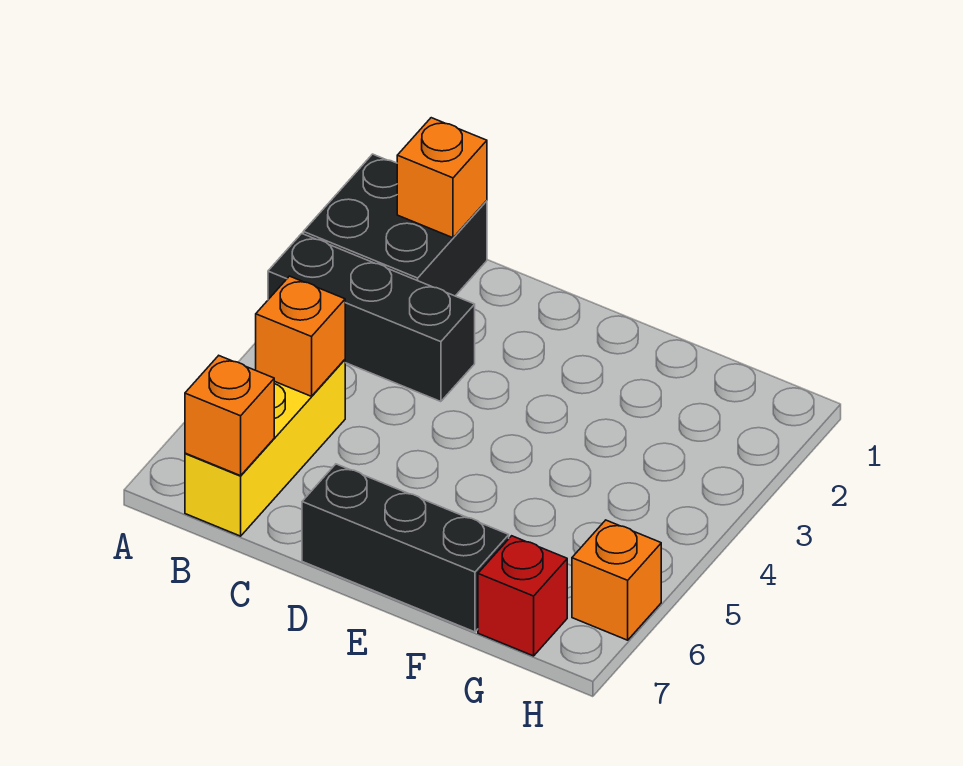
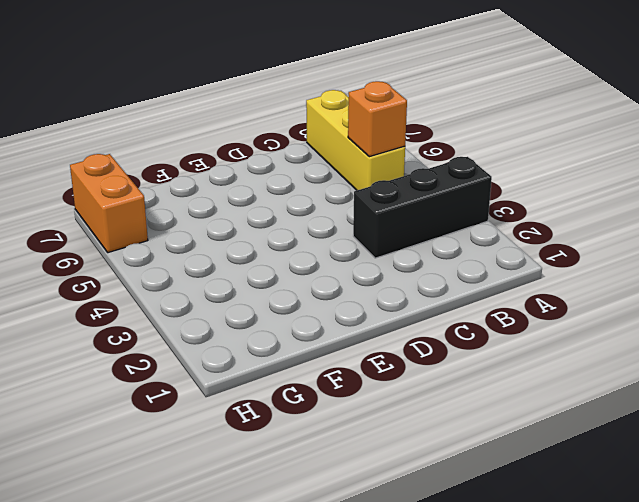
orange brick H6:H7 level 1 -> orange brick H6 level 1
none -> black brick A1:B2 level 1
none -> black brick D7:F7 level 1

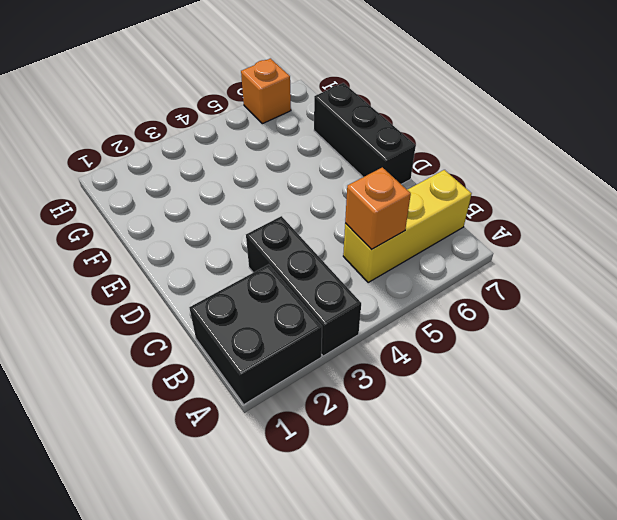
none -> red brick G7 level 1
none -> orange brick B1 level 2

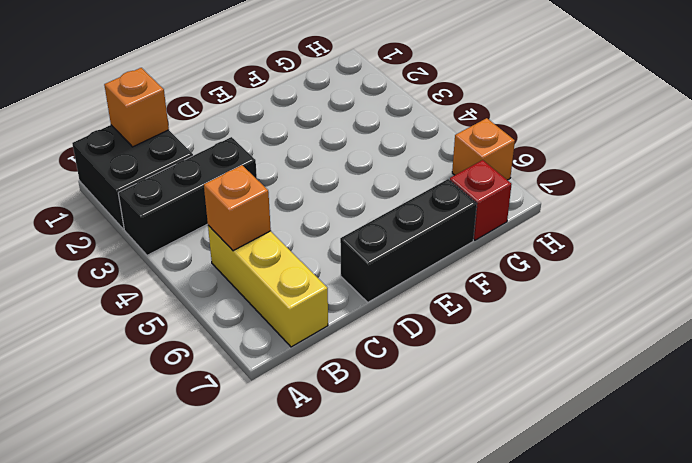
none -> orange brick B7 level 2

